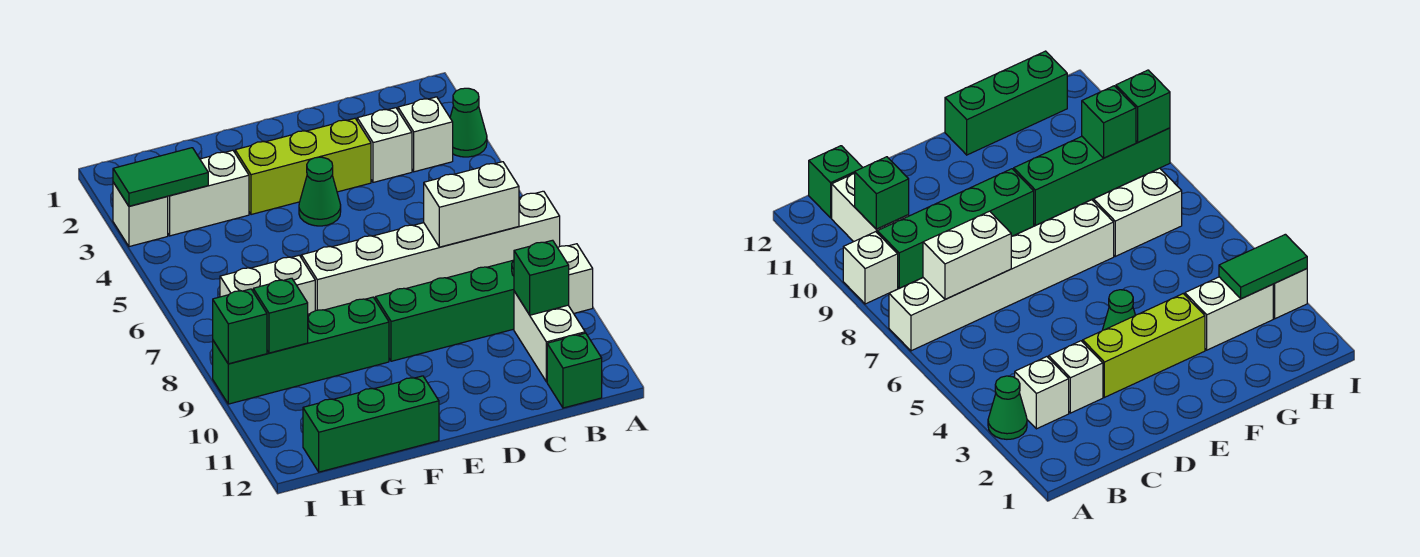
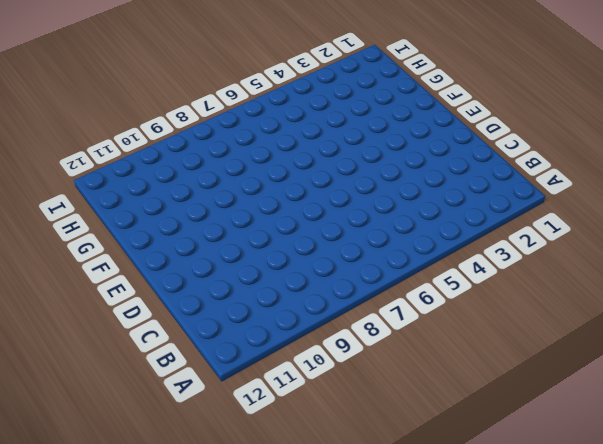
none -> green cone A3 level 1
none -> white brick A7:F7 level 1
none -> white brick A9 level 1

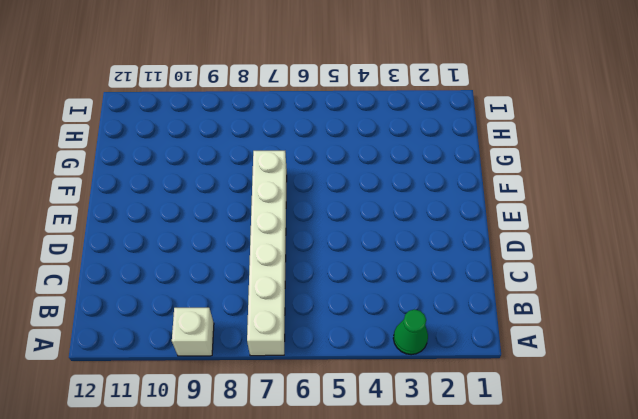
none -> white brick B3 level 1
none -> green brick B9:E9 level 1
none -> white brick B10:B11 level 1

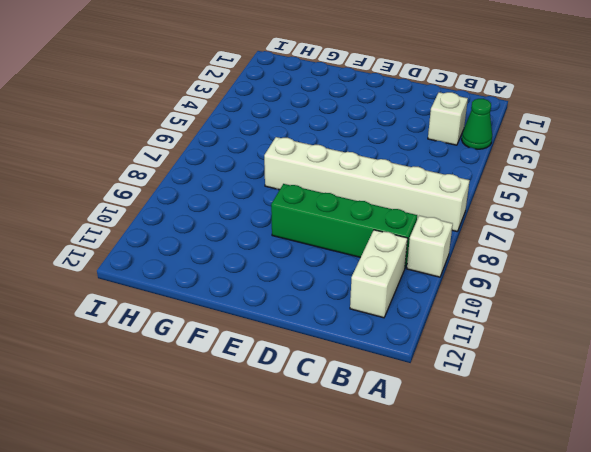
none -> green brick B12 level 1
none -> white brick C3 level 1
none -> lime brick D3:F3 level 1

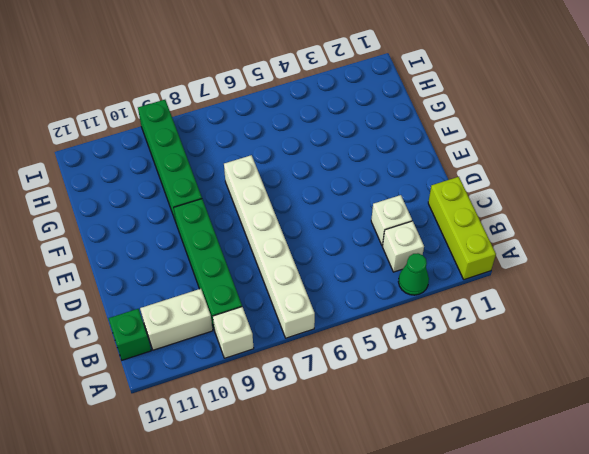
lime brick A1:C1 level 1 -> lime brick D3:F3 level 1
none -> green cone E4 level 1
none -> green brick F12:H12 level 1
none -> white brick G3:H3 level 1

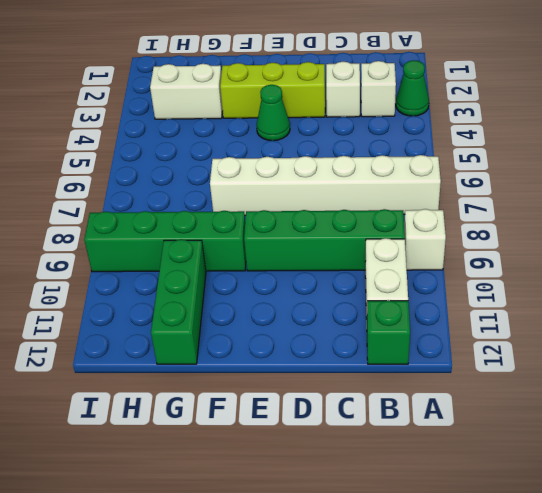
green brick G10:G12 level 1 -> green brick F12:H12 level 1
none -> white brick G7:H7 level 1
none -> white brick I3 level 1
none -> white brick B7:C7 level 2

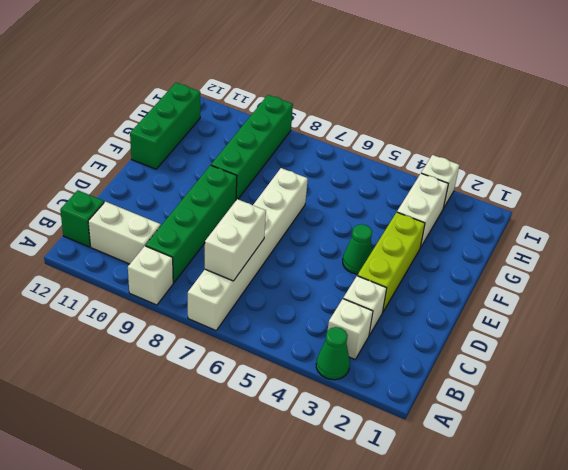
none -> white brick G7:H7 level 1
none -> green brick B10 level 2
none -> green tile H3:I3 level 2

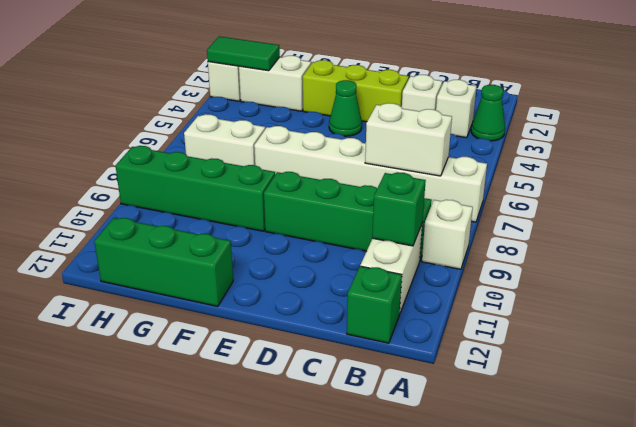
none -> green brick H9 level 2
none -> green brick I9 level 2

